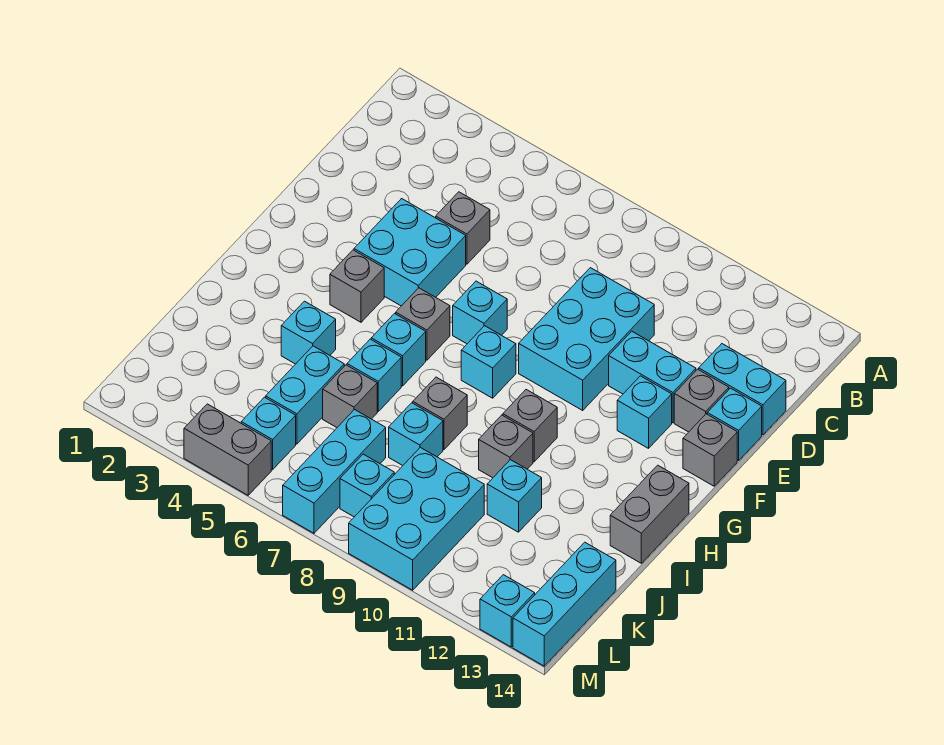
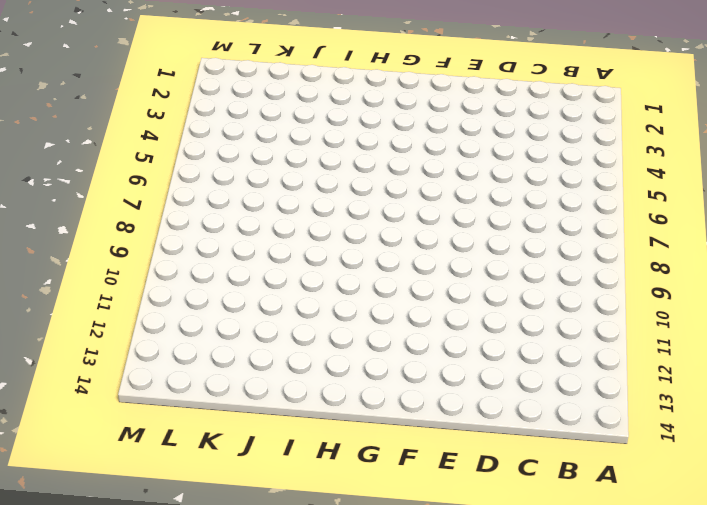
none -> grey brick D5 level 1
none -> cyan brick D9:F10 level 1
none -> cyan brick D13:D14 level 1
none -> cyan brick E4:F5 level 1

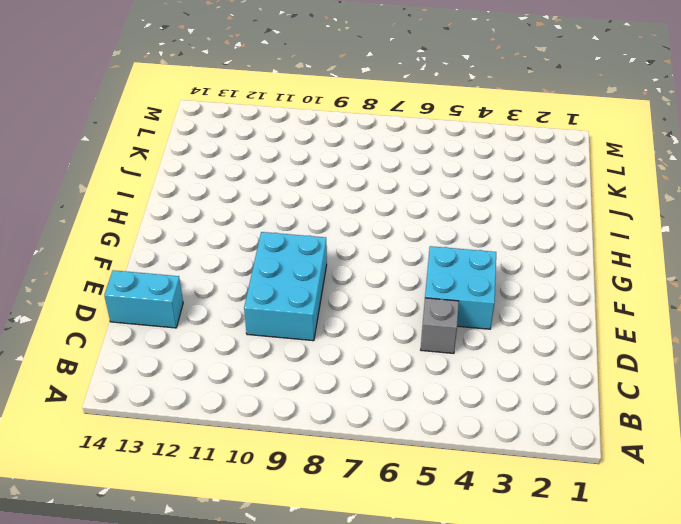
none -> cyan brick E11:E12 level 1
none -> grey brick E13 level 1
none -> cyan brick E14 level 1
none -> cyan brick F7 level 1

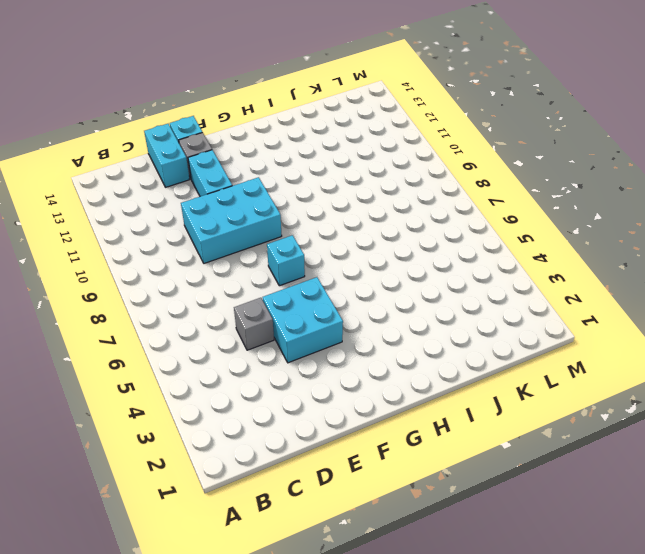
none -> cyan brick F12 level 1
none -> grey brick F14 level 1
none -> grey brick G4 level 1
none -> grey brick G6 level 1

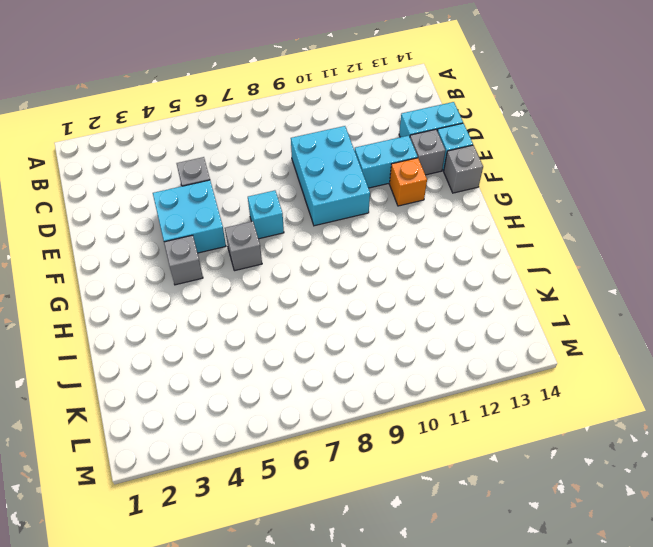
orange brick F12 level 1 -> cyan brick F12 level 1
none -> cyan brick G8 level 1
none -> cyan brick H6 level 1
none -> grey brick H10 level 1
none -> grey brick H14:I14 level 1

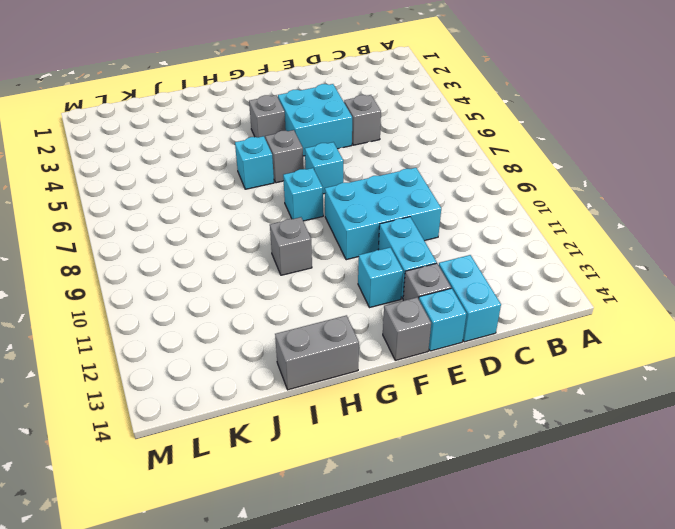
none -> cyan brick I4 level 1
none -> cyan brick I6 level 1
none -> grey brick I8 level 1
none -> grey brick I10 level 1

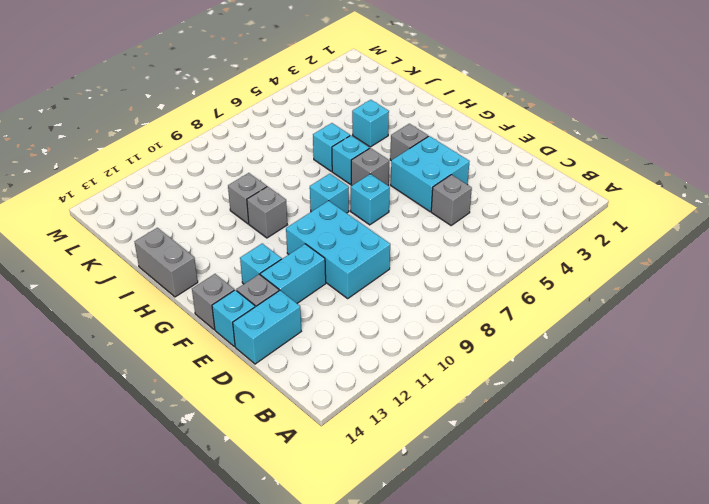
none -> grey brick I8 level 1
none -> cyan brick J5:K5 level 1
none -> grey brick J6 level 1
none -> cyan brick J8 level 1

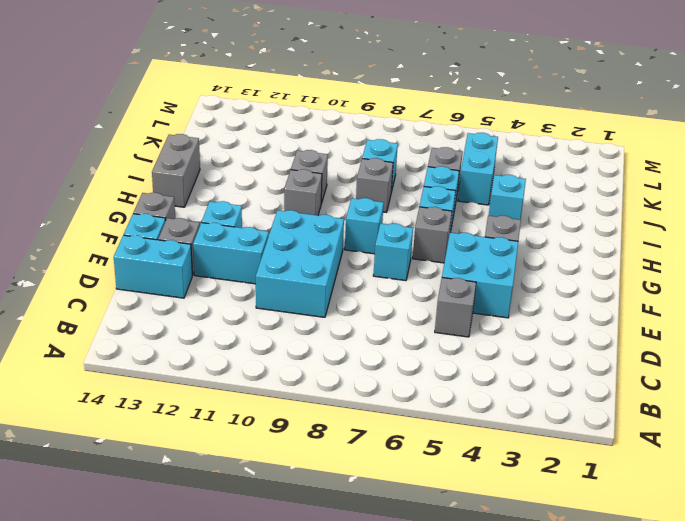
none -> cyan brick J11 level 1
none -> cyan brick K7:M7 level 1
none -> cyan brick K9:M10 level 1
none -> cyan brick K14:M14 level 1

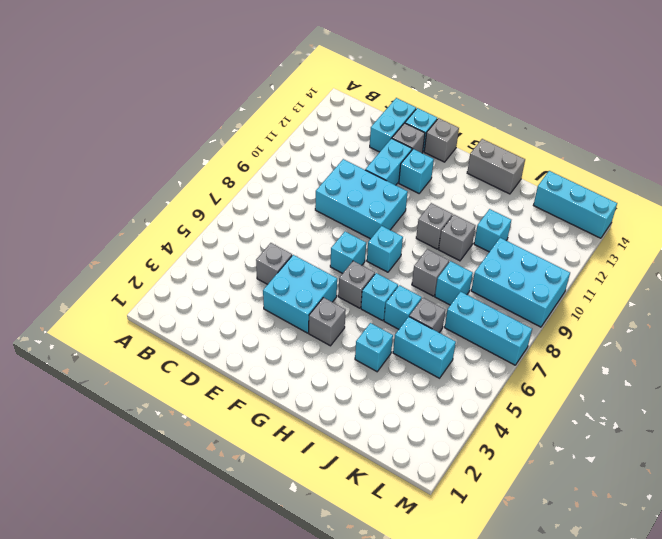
none -> cyan brick L5 level 1
none -> cyan brick L8 level 1
none -> grey brick M4:M5 level 1
none -> cyan brick M13 level 1

